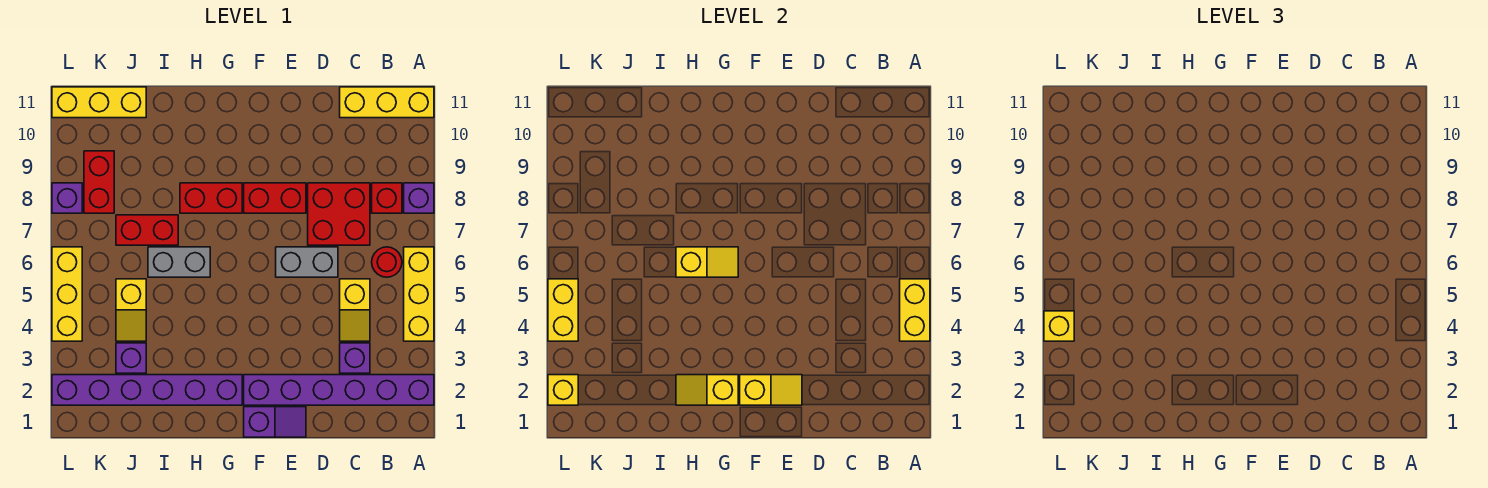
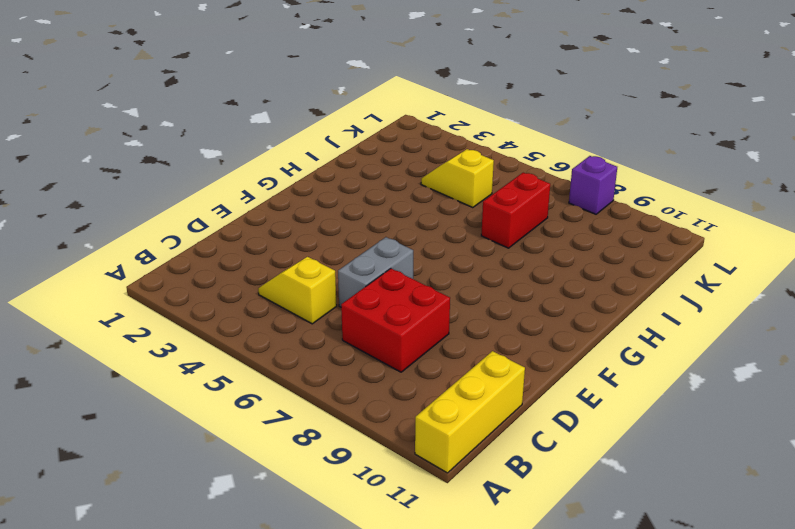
none -> purple brick A2:F2 level 1
none -> yellow brick A4:A6 level 1
none -> purple brick A8 level 1

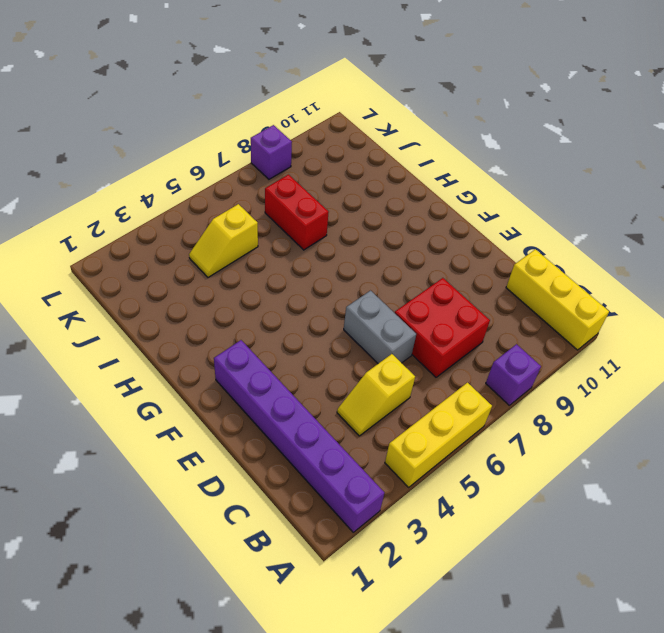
none -> red round brick B6 level 1
none -> red brick B8 level 1
none -> purple brick C3 level 1

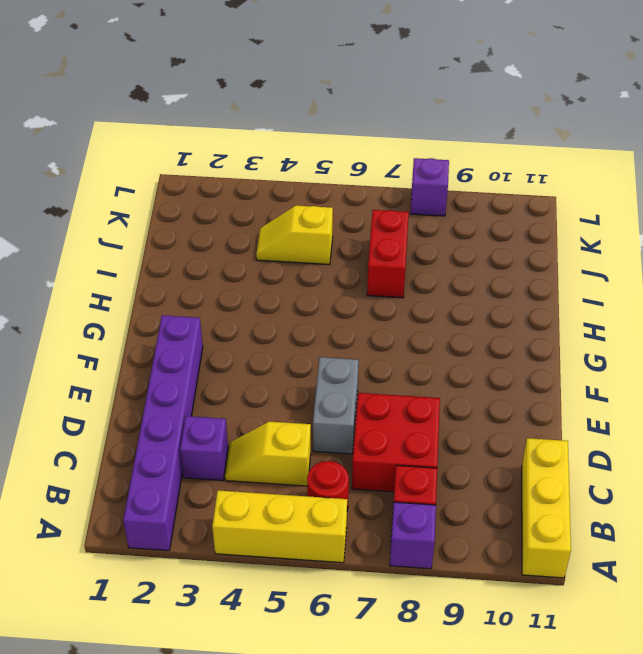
none -> purple slope E1:F1 level 1 top F
none -> red brick E8:F8 level 1
none -> purple brick G2:L2 level 1

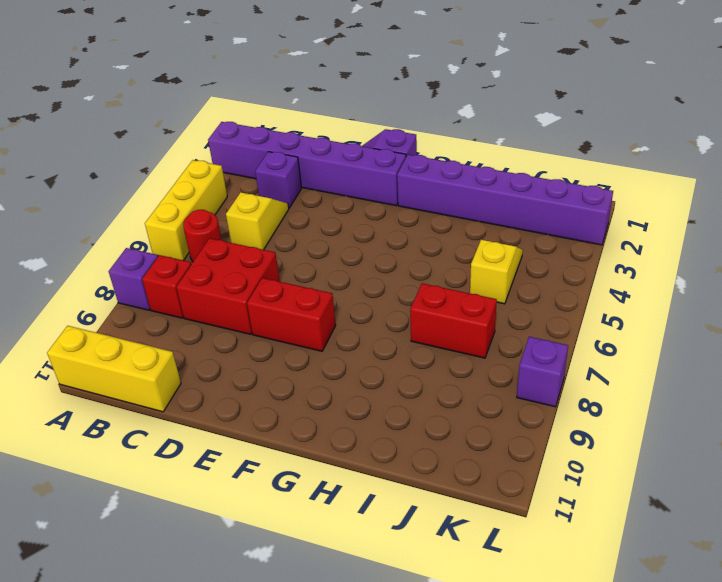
none -> grey brick D6:E6 level 1
none -> red brick G8:H8 level 1
none -> grey brick H6:I6 level 1

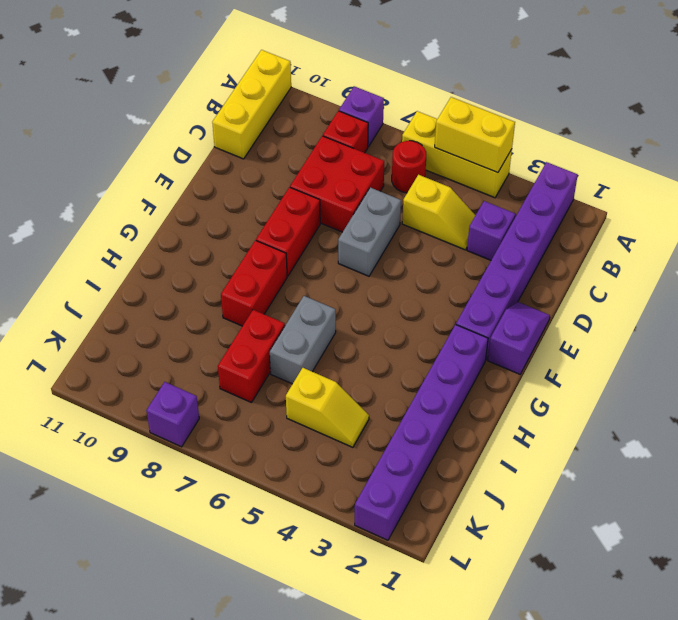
none -> purple brick J3 level 1
none -> yellow brick J11:L11 level 1
none -> red brick K8:K9 level 1

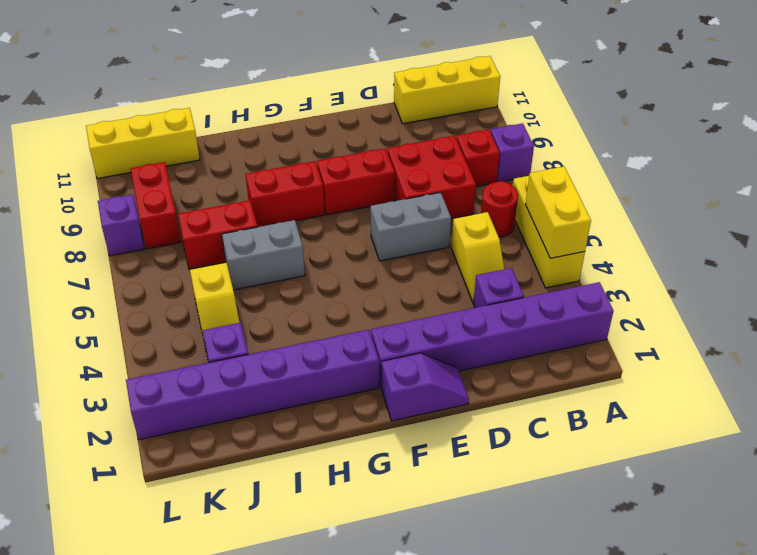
none -> yellow brick L4:L6 level 1
none -> yellow slope E2:F2 level 2 top F
none -> yellow slope G2:H2 level 2 top G

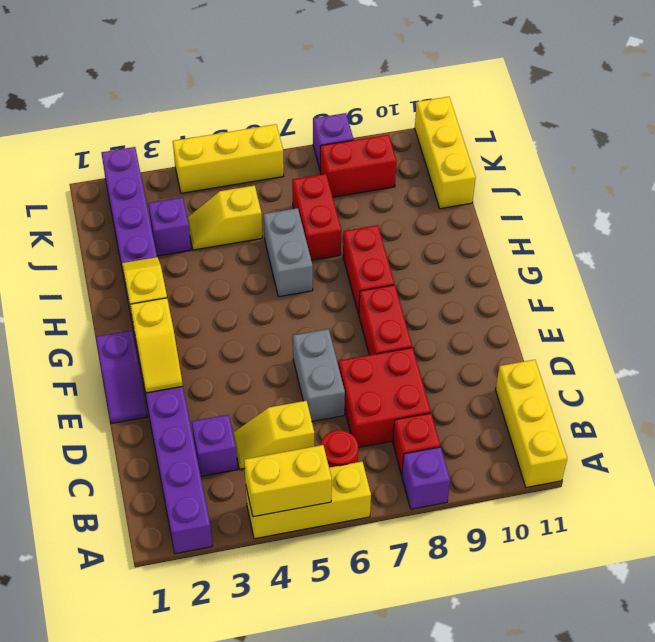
none -> yellow slope G6:H6 level 2 top H
none -> yellow brick L2 level 2
none -> yellow brick L4:L5 level 2

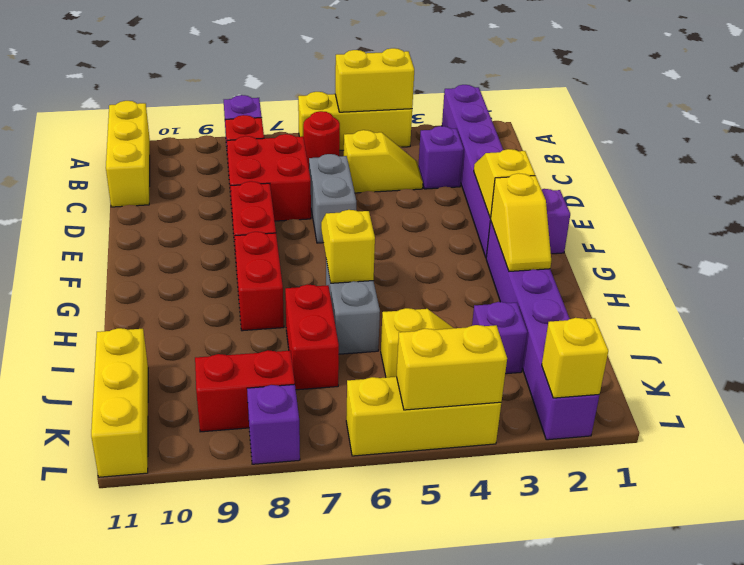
none -> yellow brick L4 level 3

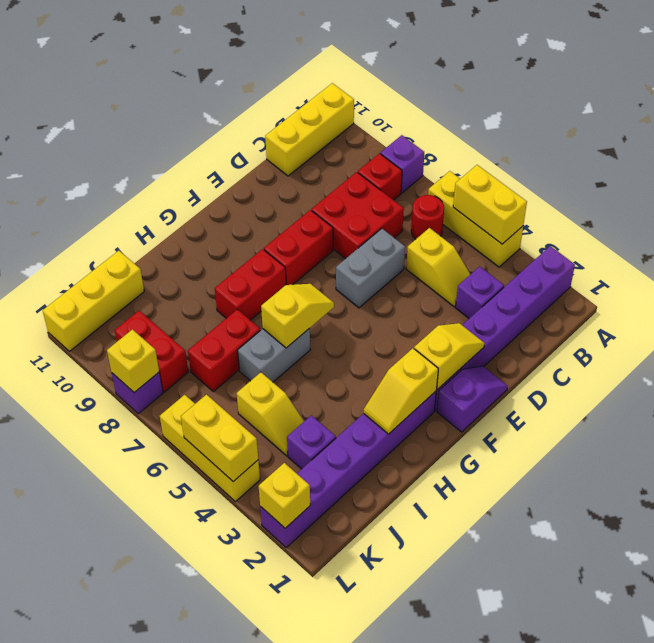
yellow brick L8 level 2 -> yellow brick L4 level 3

